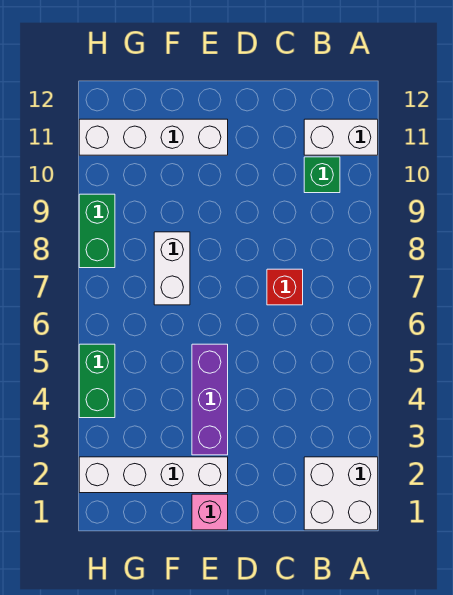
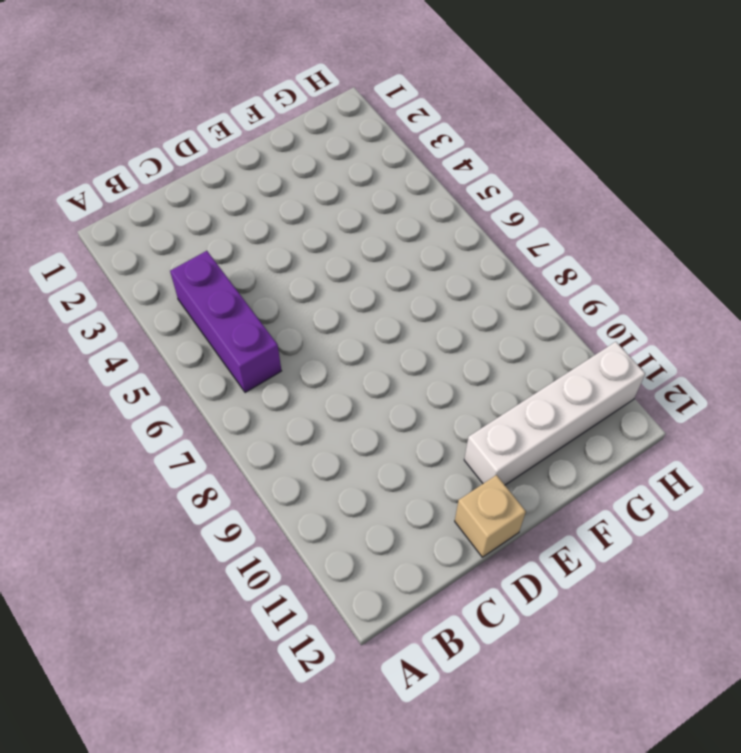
purple brick B4:B6 level 1 -> purple brick E3:E5 level 1
tan brick D12 level 1 -> none
none -> white brick A1:B2 level 1
none -> white brick A11:B11 level 1

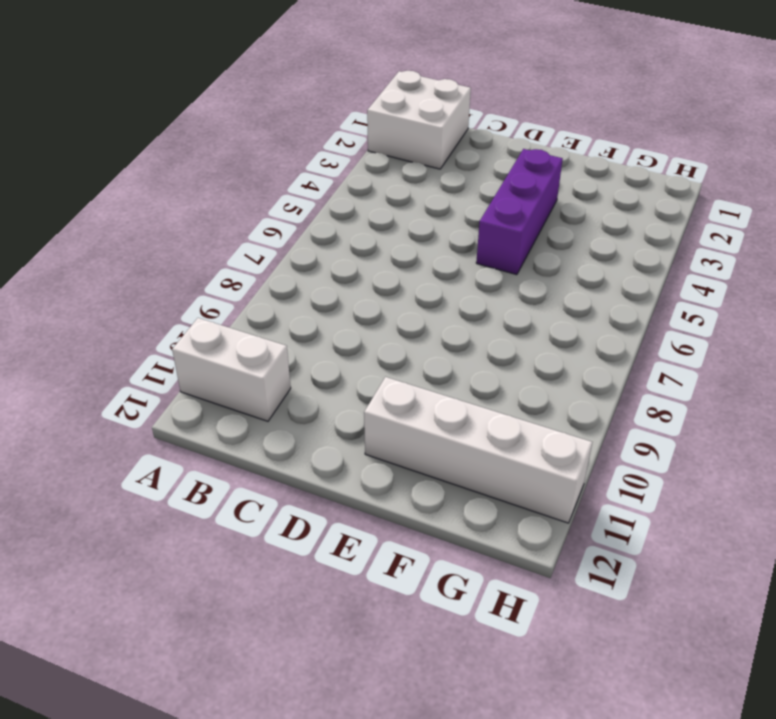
none -> green brick B10 level 1
none -> red brick C7 level 1

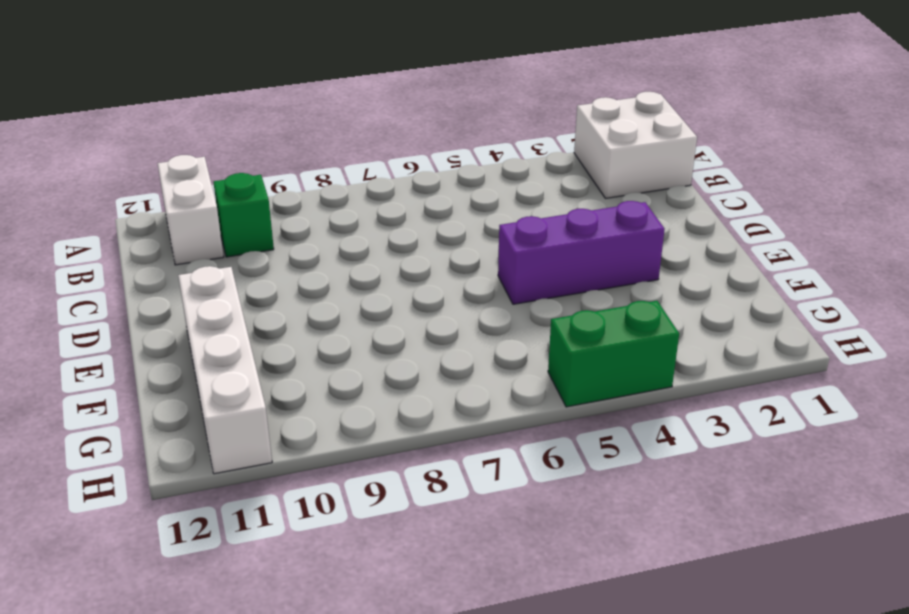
none -> red brick C7 level 1
none -> pink brick E1 level 1

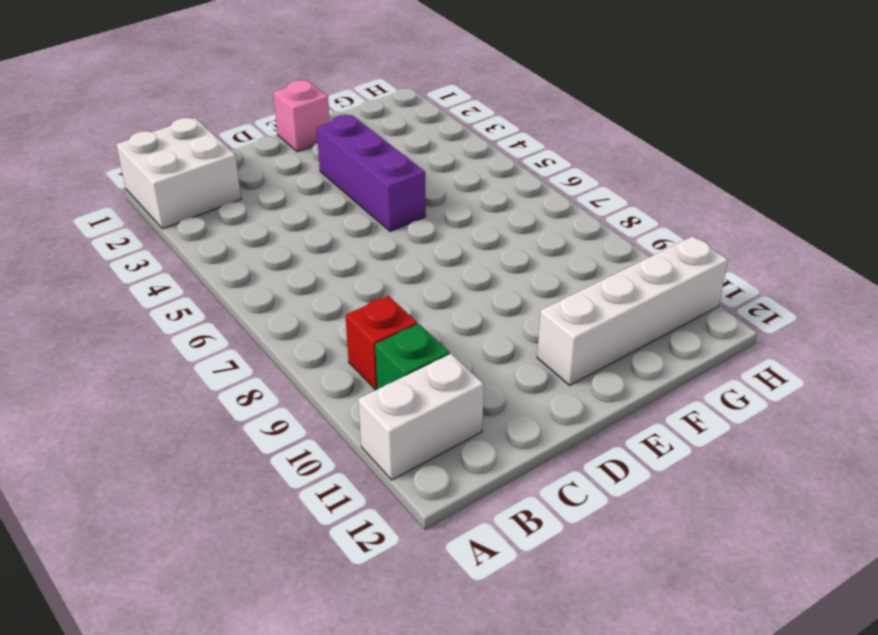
red brick B9 level 1 -> red brick C7 level 1
none -> white brick E2:H2 level 1
none -> white brick F7:F8 level 1

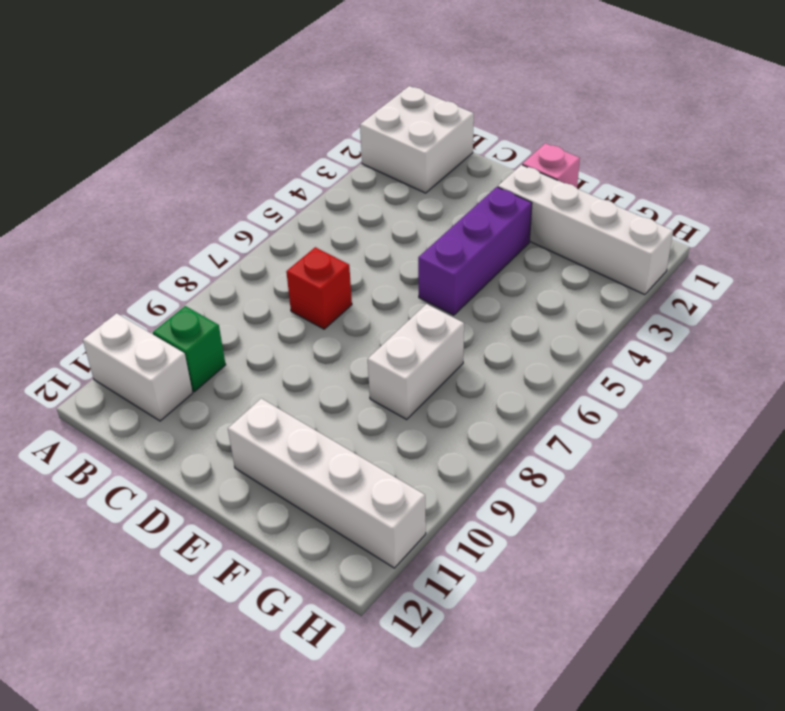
none -> green brick H4:H5 level 1
none -> green brick H8:H9 level 1

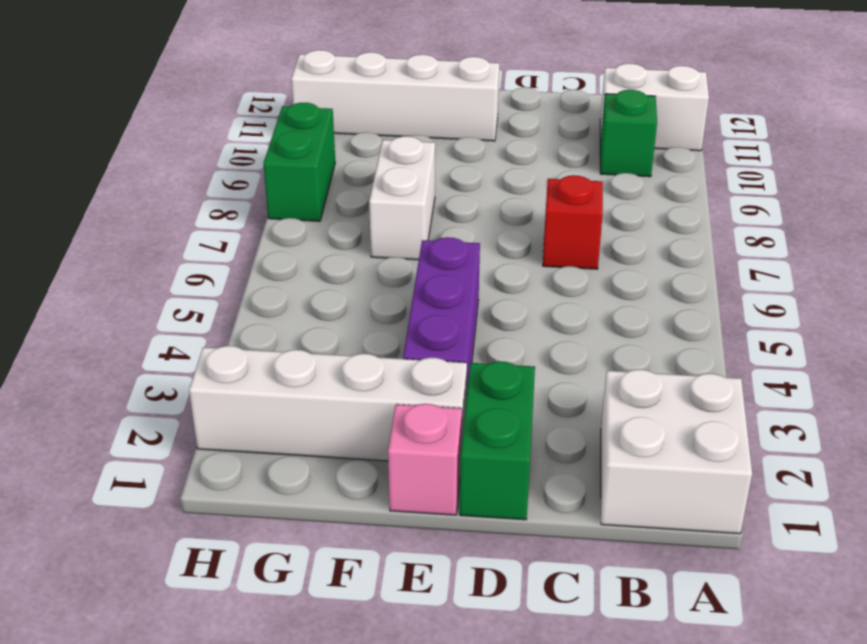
green brick D1:D2 level 1 -> green brick H4:H5 level 1

